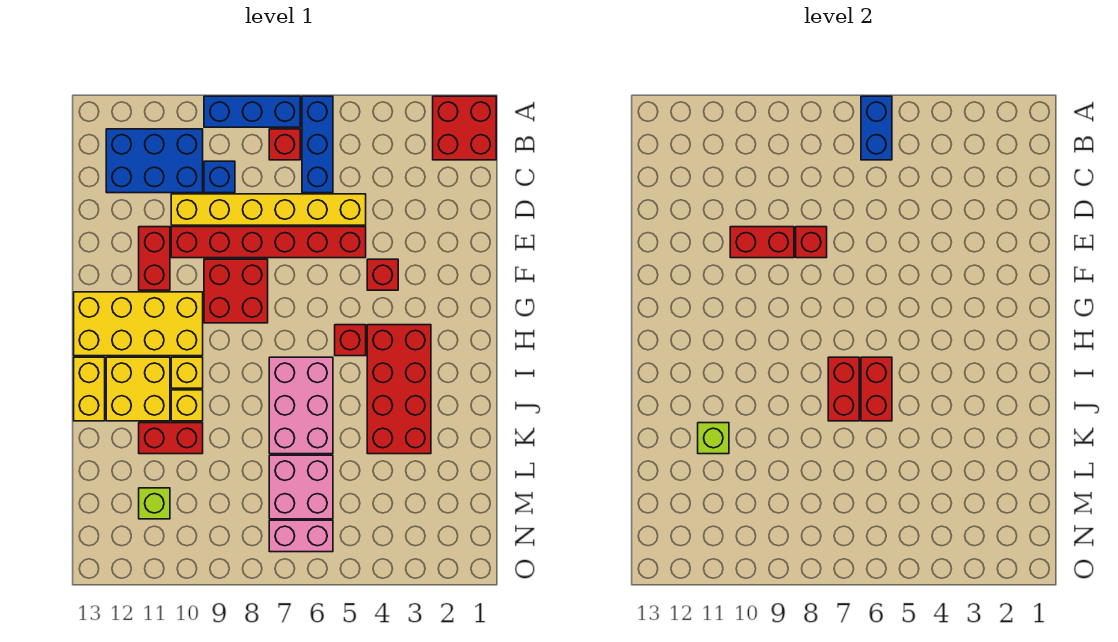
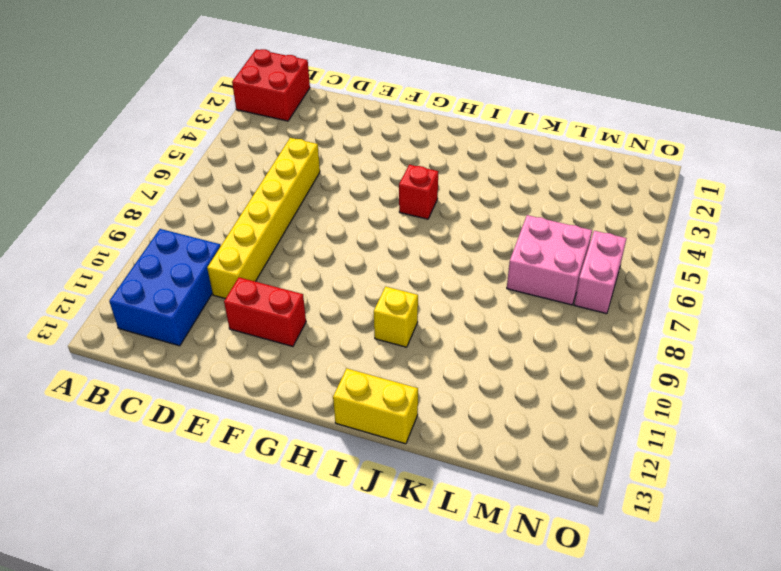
none -> blue brick A6:C6 level 1
none -> blue brick A7:A9 level 1
none -> red brick B7 level 1

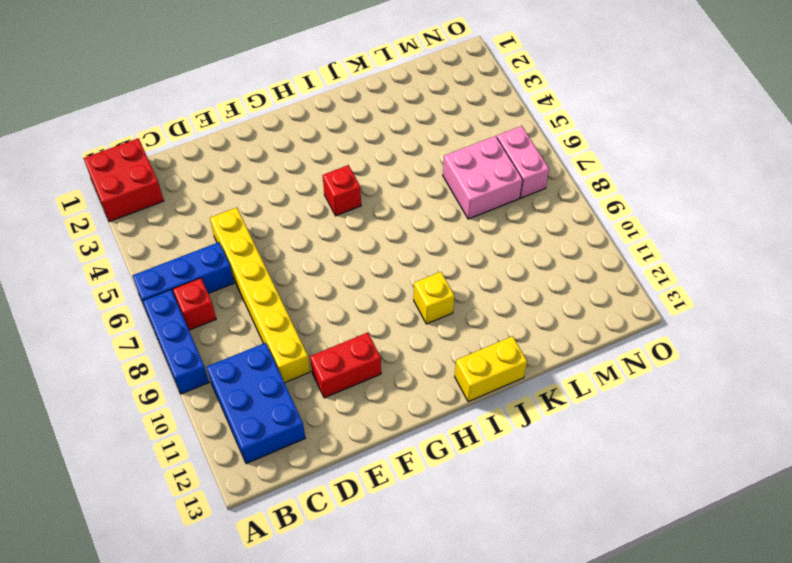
none -> blue brick C9 level 1
none -> red brick E5:E10 level 1
none -> red brick F4 level 1

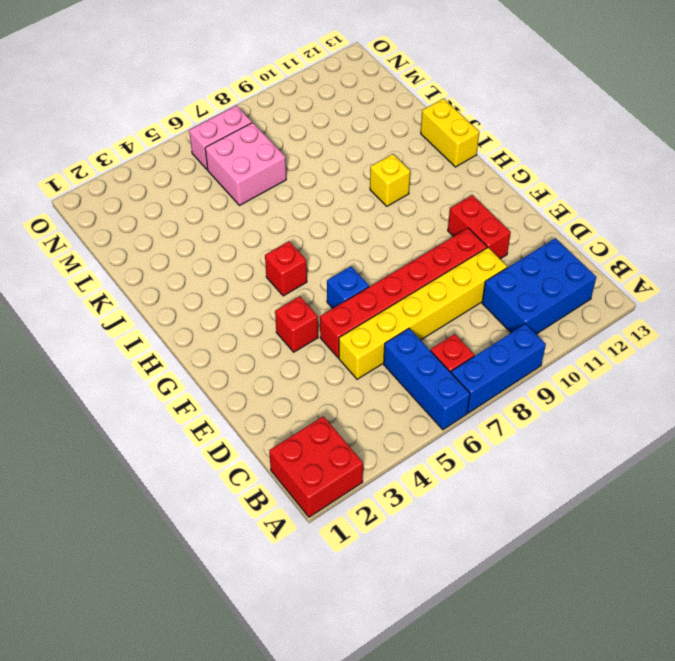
blue brick F6 level 1 -> blue brick C9 level 1
none -> red brick F8:G9 level 1
none -> yellow brick G10:H13 level 1
none -> red brick H3:K4 level 1

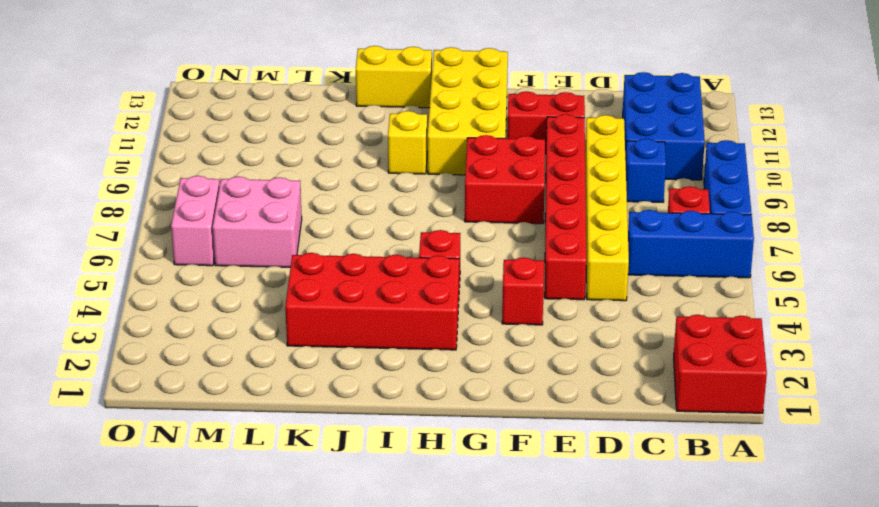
none -> pink brick I6:K7 level 1
none -> yellow brick I11:J12 level 1
none -> yellow brick J10 level 1

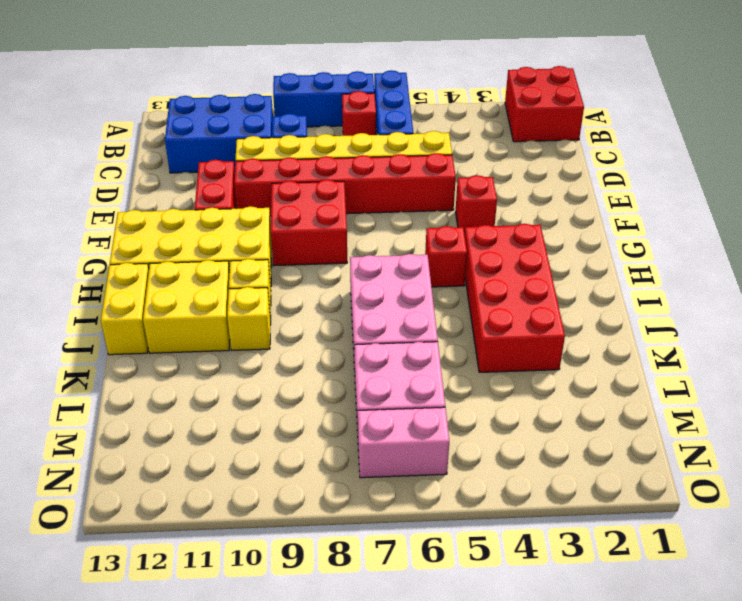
none -> red brick K10:K11 level 1
none -> lime brick M11 level 1
none -> blue brick A6:B6 level 2

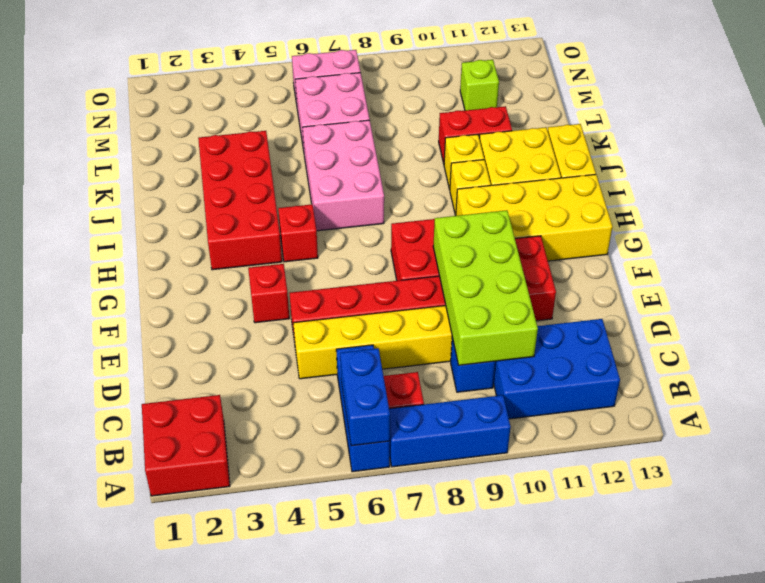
lime brick C9:F10 level 2 -> red brick E9:E10 level 2
none -> red brick E8 level 2
none -> red brick I6:J6 level 2
none -> red brick I7:J7 level 2

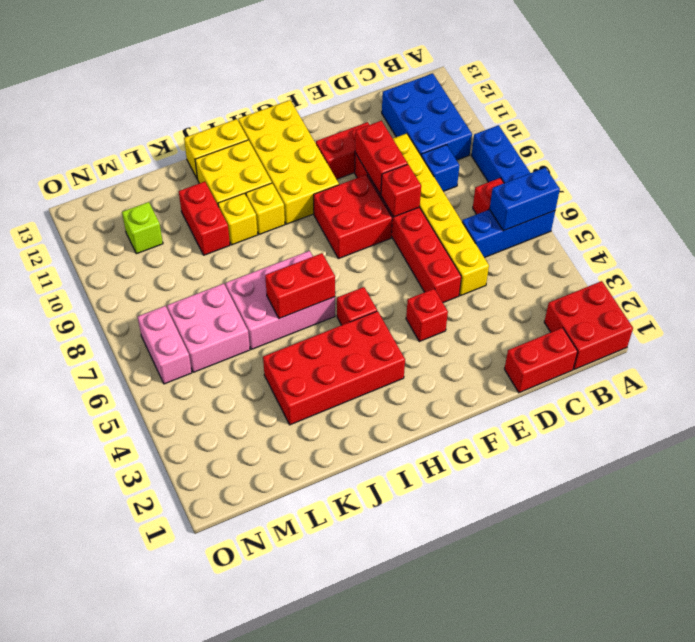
red brick C1:D1 level 1 -> red brick I7:J7 level 2
none -> lime brick K11 level 2

